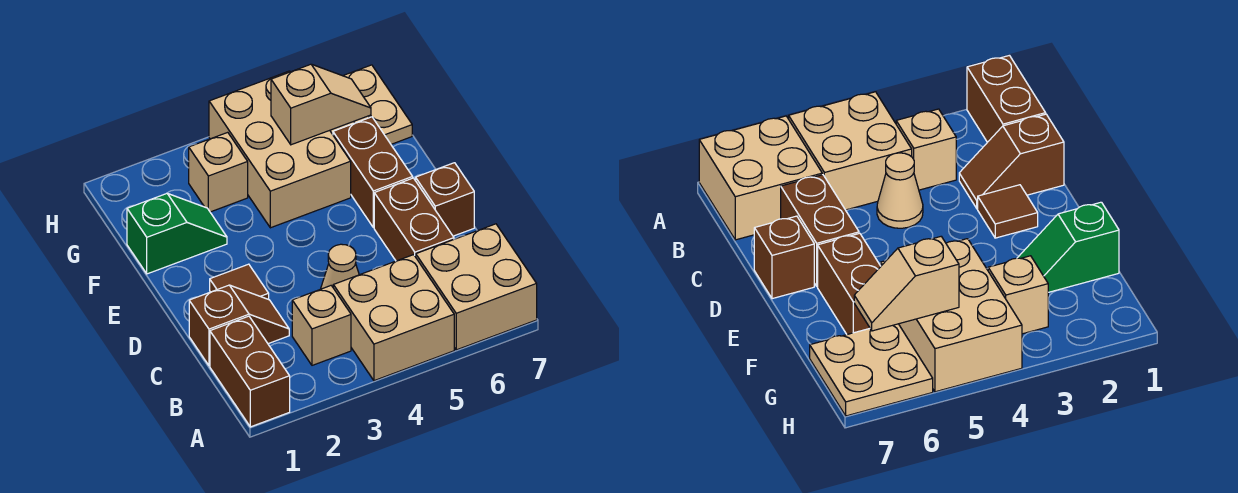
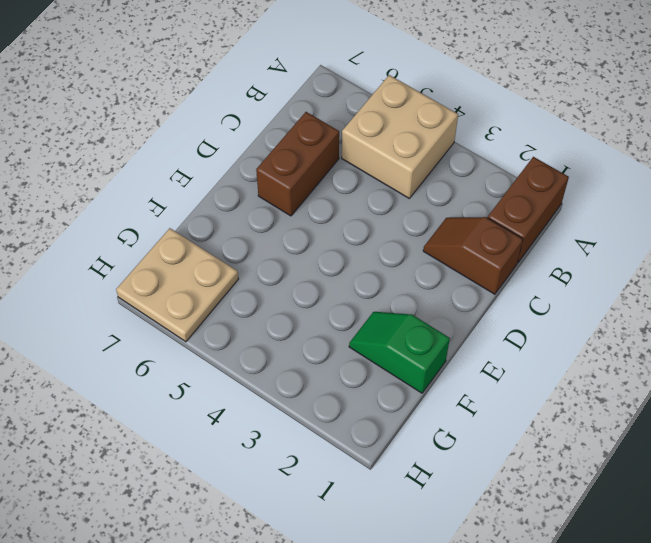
none -> tan brick A6:B7 level 1
none -> tan brick B3 level 1
none -> tan cone C4 level 1

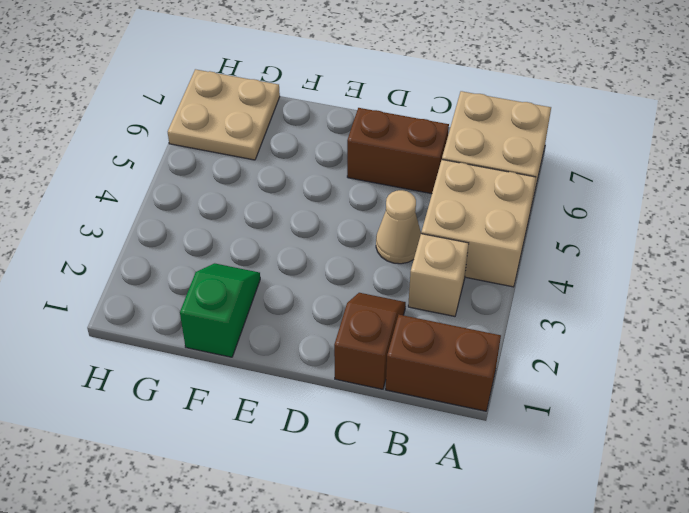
none -> brown tile D2 level 1
none -> brown brick D7 level 1
none -> brown brick E6:F6 level 1

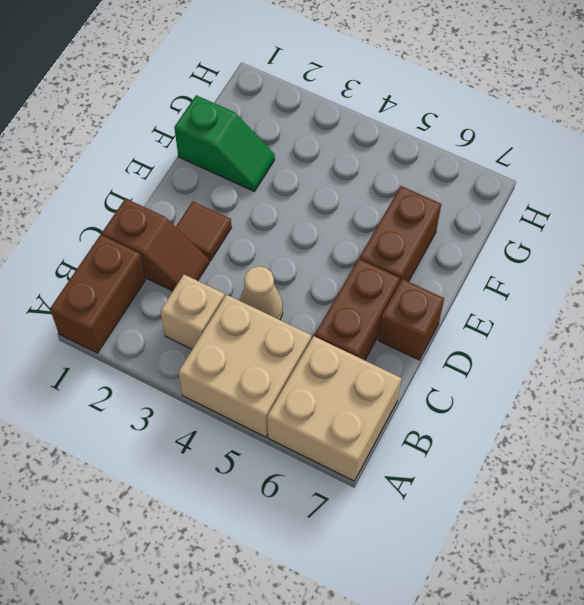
none -> tan brick F4:H5 level 1
none -> tan brick G3 level 1
none -> tan plate G6:H7 level 1

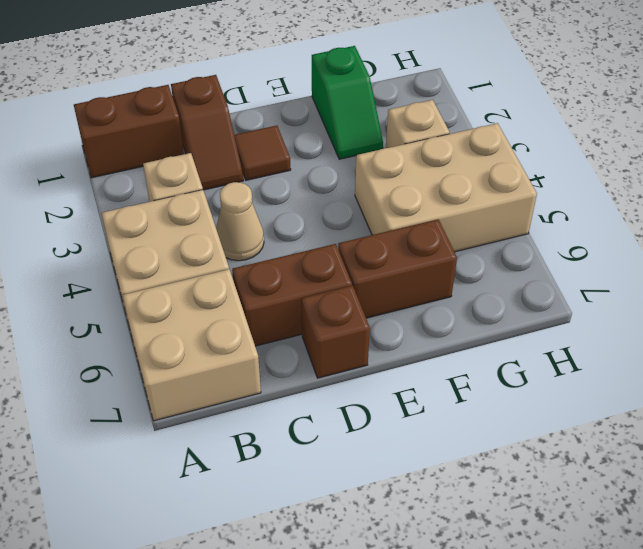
none -> tan plate G6:H7 level 1
none -> tan slope G5:G6 level 2 top 5

